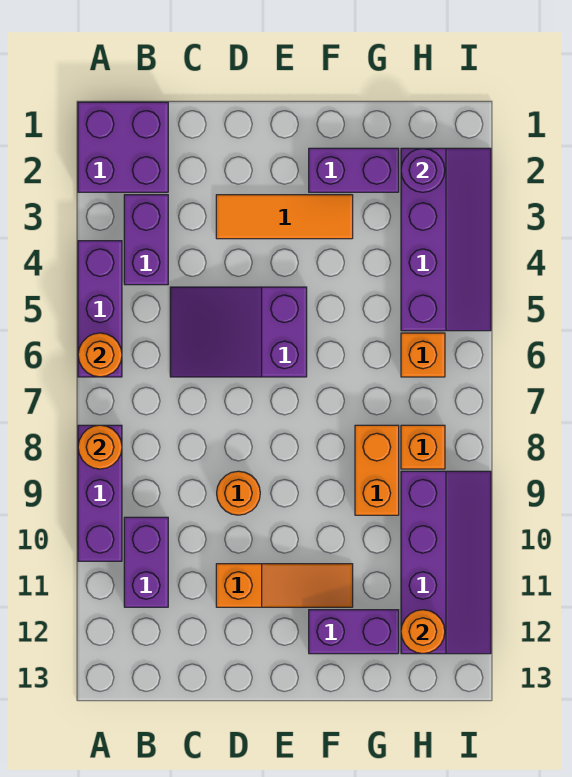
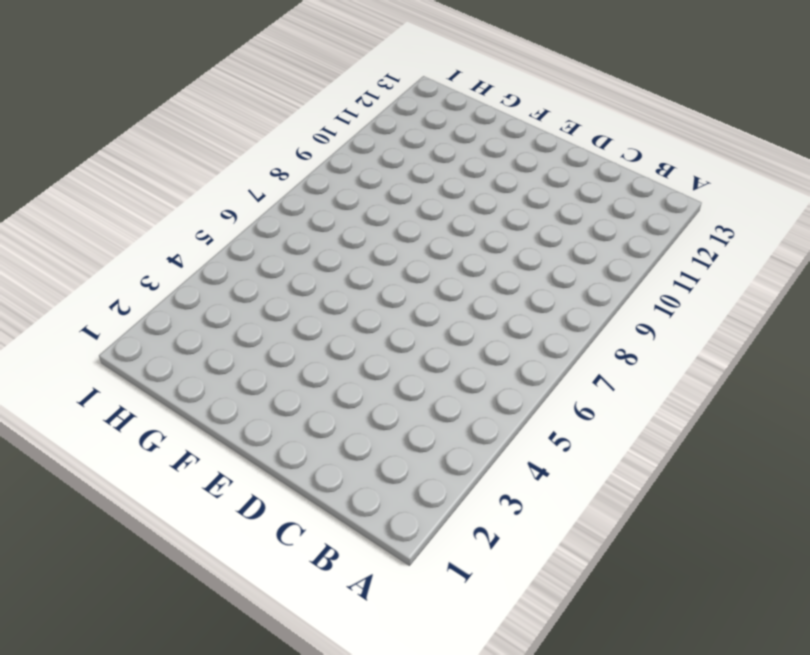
none -> purple brick A1:B2 level 1
none -> purple brick A4:A6 level 1
none -> purple brick A8:A10 level 1

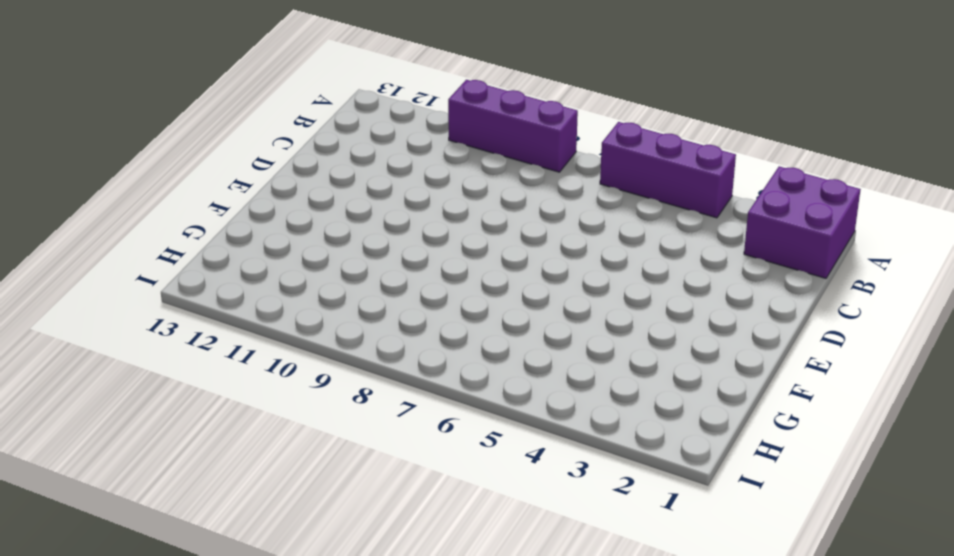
none -> purple brick B3:B4 level 1
none -> purple brick B10:B11 level 1
none -> purple slope C5:E6 level 1 top E

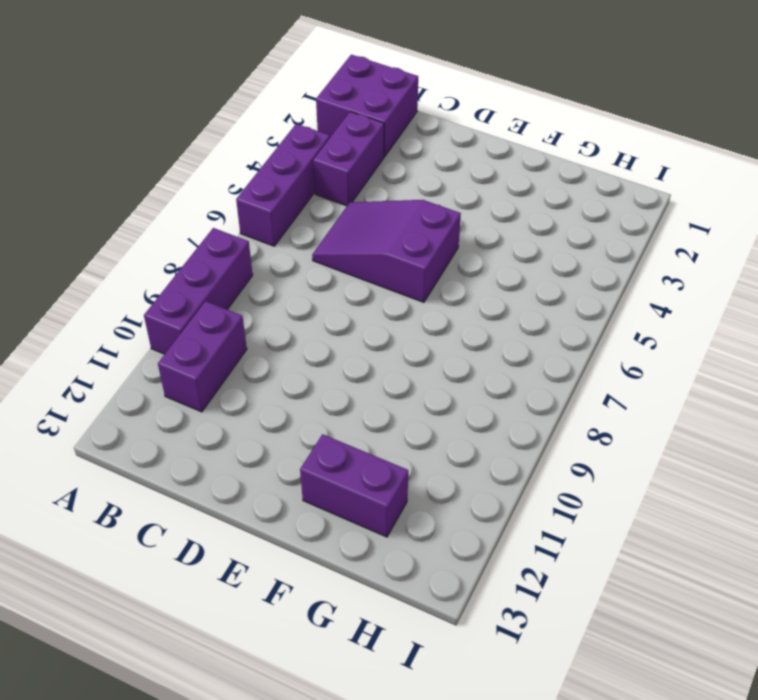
none -> orange tile D3:F3 level 1
none -> orange round brick D9 level 1
none -> orange slope D11:F11 level 1 top D

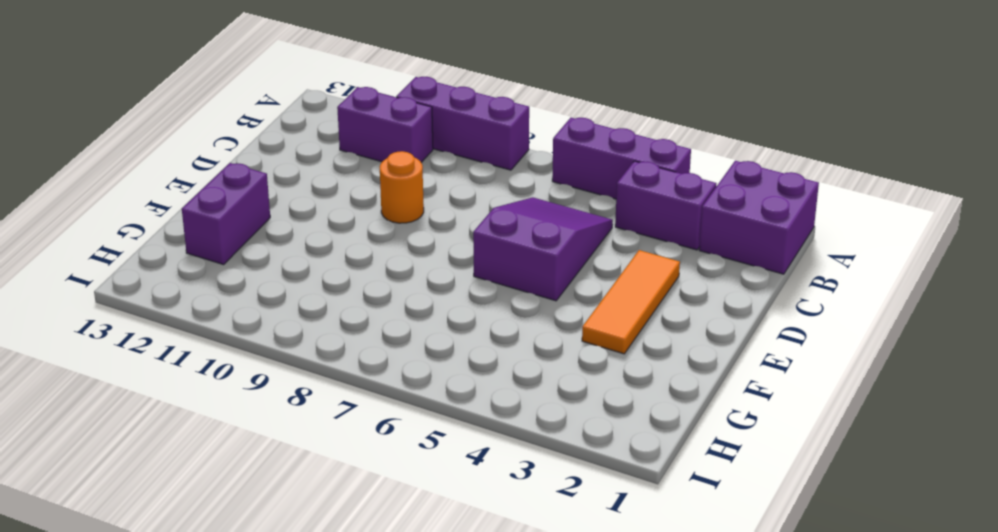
none -> orange slope D11:F11 level 1 top D
none -> purple brick F2:G2 level 1
none -> orange brick G8:G9 level 1

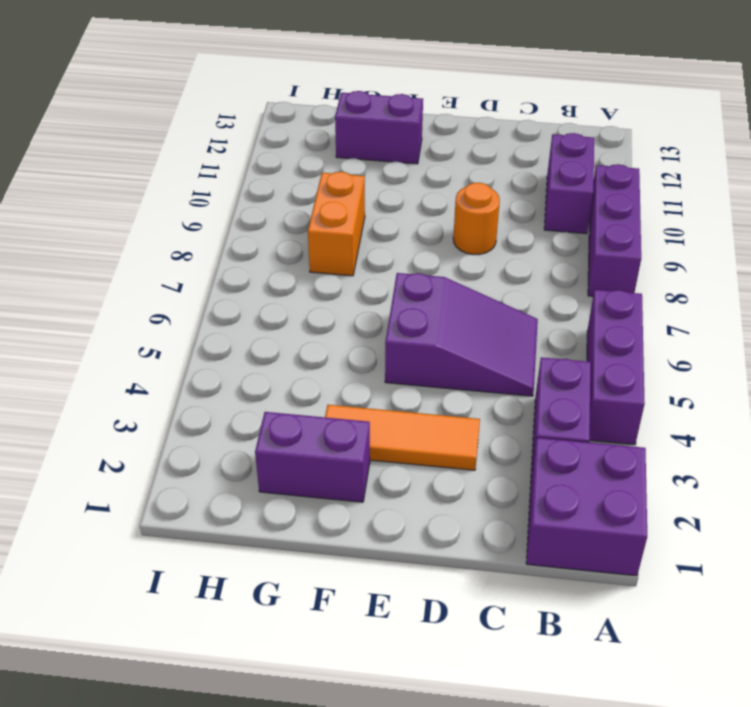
none -> orange slope D11:F11 level 1 top D
none -> purple slope H2:I5 level 1 top H
none -> orange brick H6 level 1

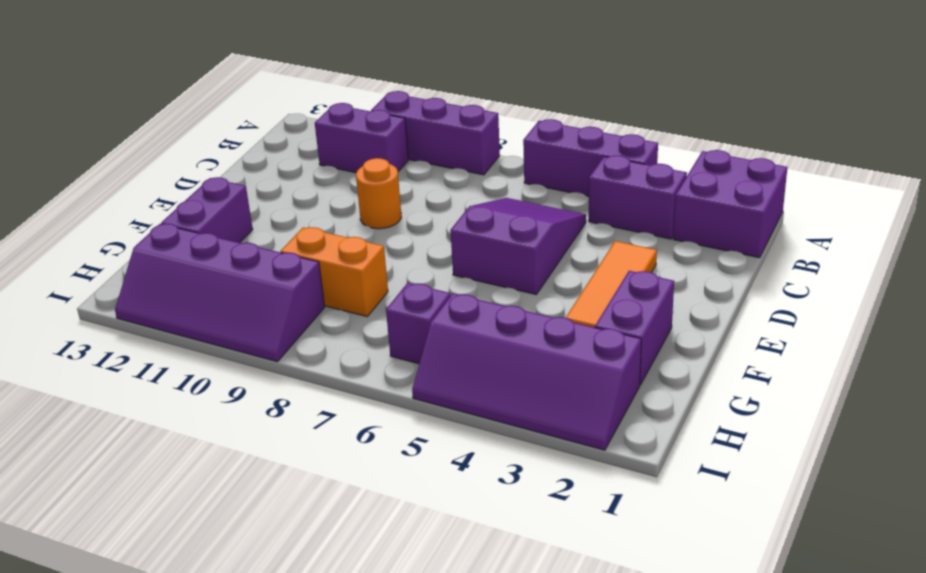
purple brick H6 level 1 -> orange brick H6 level 1
none -> orange slope D11:F11 level 1 top D
none -> orange brick H8 level 1
none -> orange round brick A6 level 2

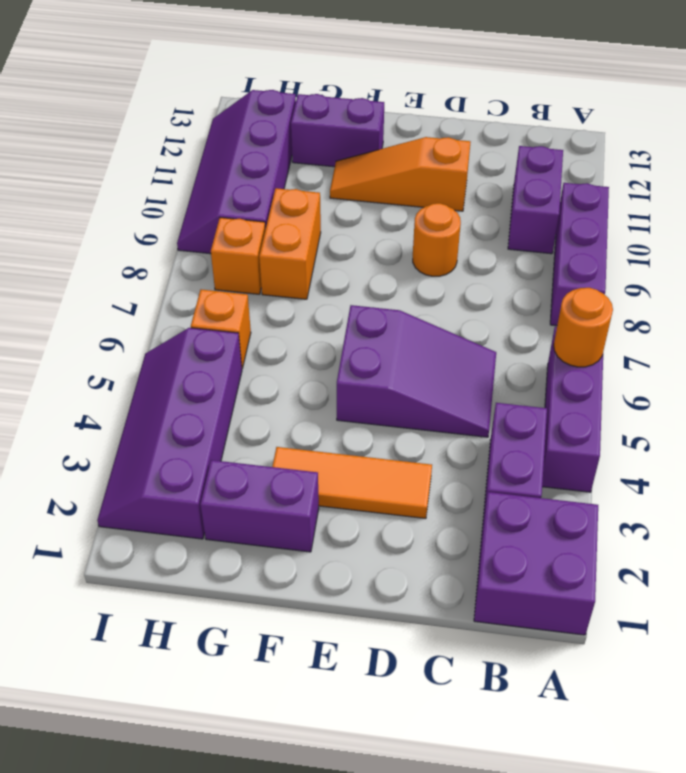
none -> orange round brick A8 level 2
none -> purple round brick H2 level 2
none -> orange round brick H12 level 2

